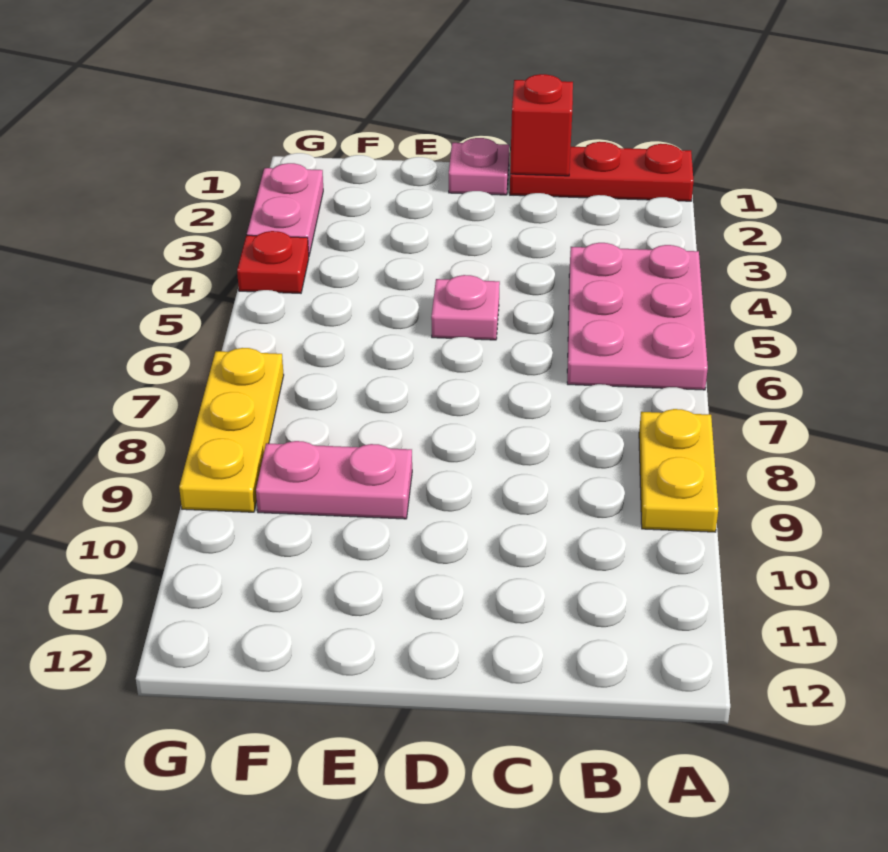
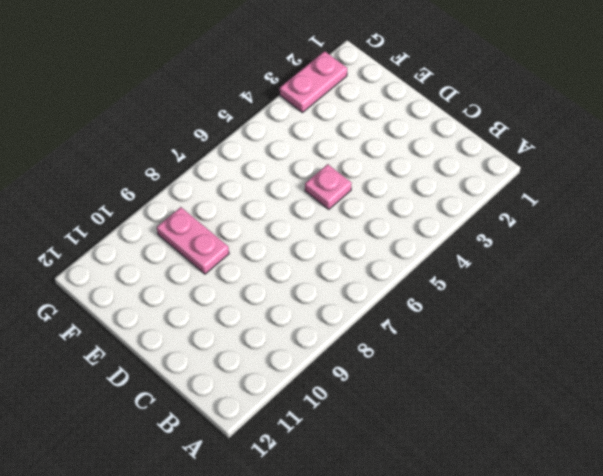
none -> red plate A1:C1 level 1
none -> pink plate A4:B6 level 1

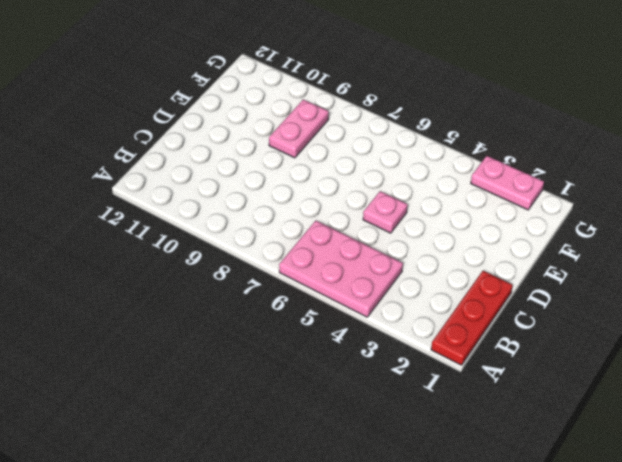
none -> yellow plate A8:A9 level 1
none -> pink plate D1 level 1

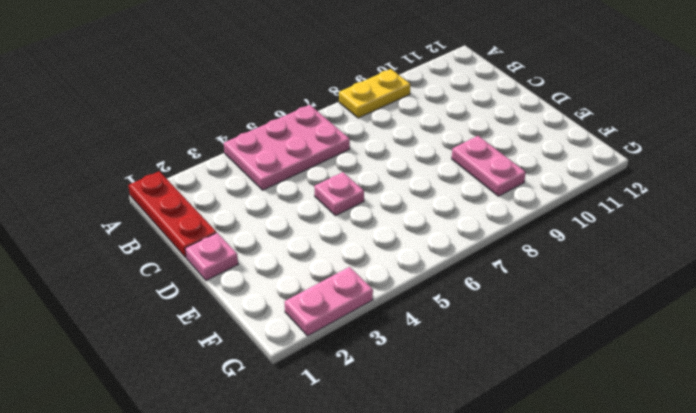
none -> red plate G4 level 1
none -> yellow plate G7:G9 level 1

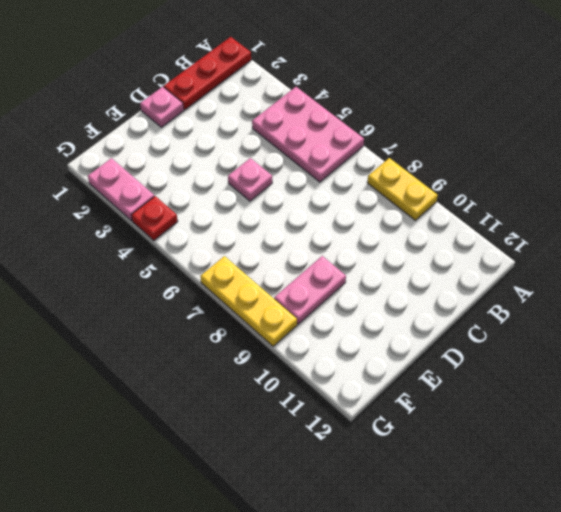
none -> red brick C1 level 2

